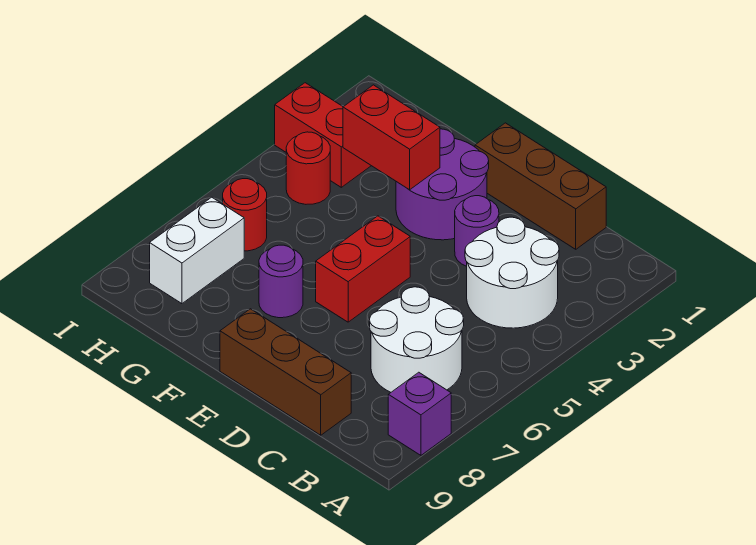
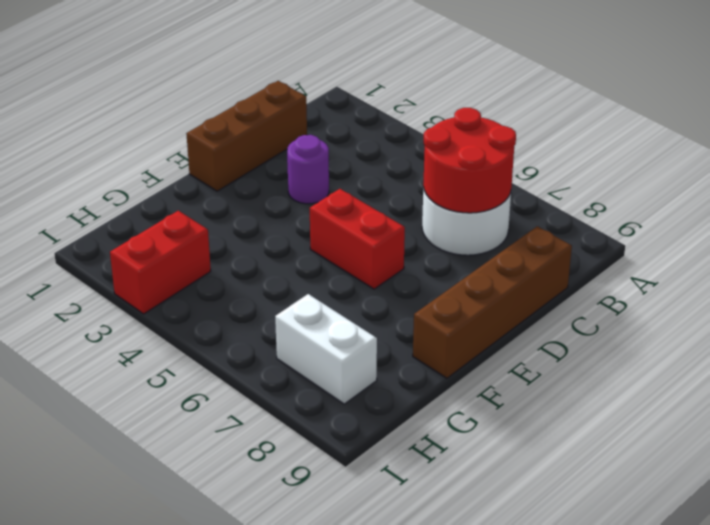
red round brick B6:C7 level 2 -> none
brown brick C9:F9 level 1 -> brown brick C9:E9 level 1
none -> purple brick A8 level 1
none -> white round brick B3:C4 level 1
none -> purple round brick E2:F3 level 1

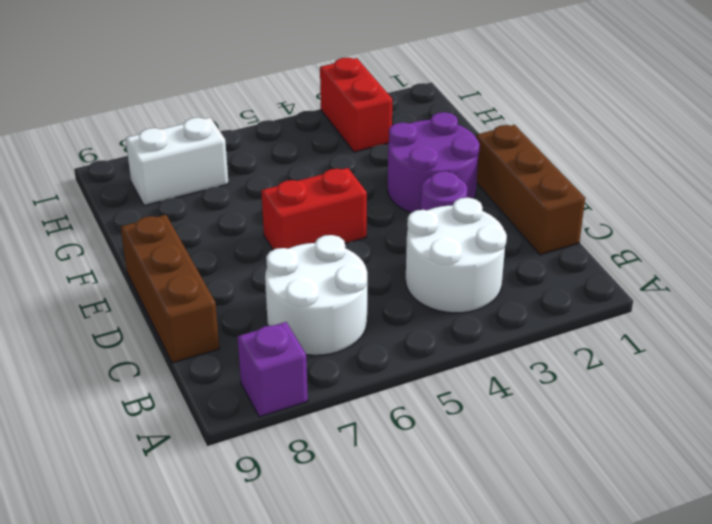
none -> purple round brick F7 level 1
none -> red round brick H4 level 1
none -> red round brick H6 level 1

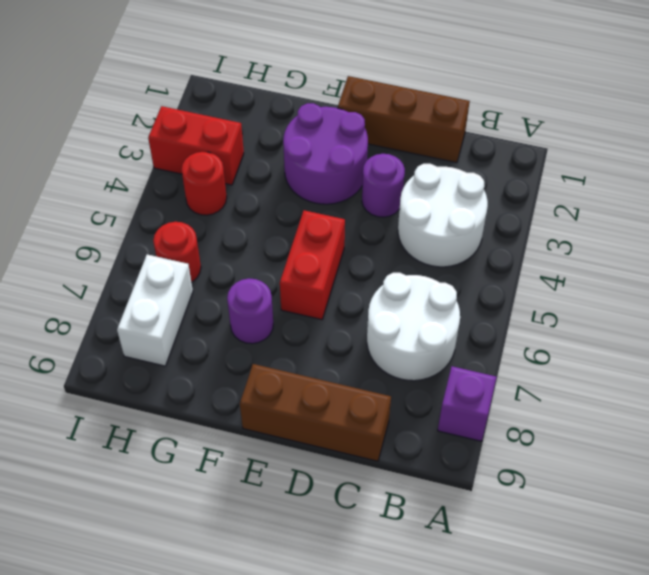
none -> red brick F3:G3 level 2

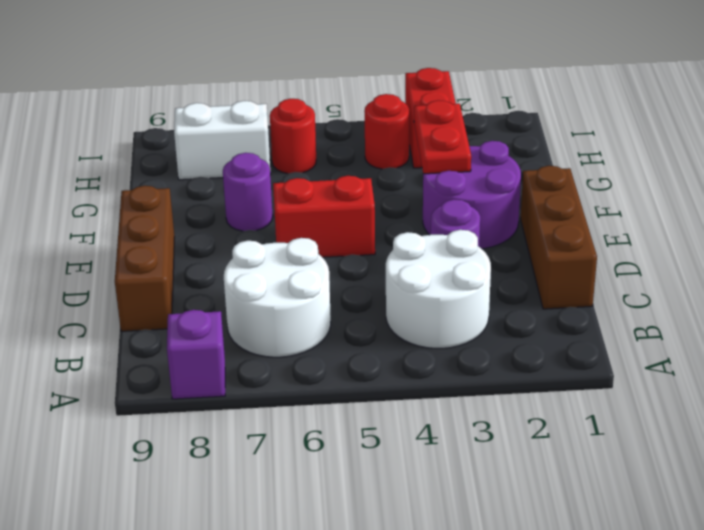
red plate F3:G3 level 2 -> red brick F3:G3 level 2

